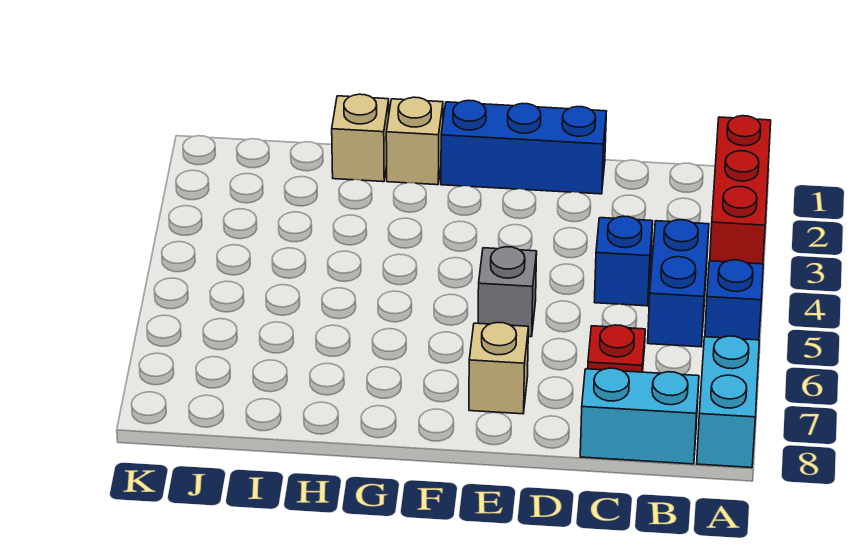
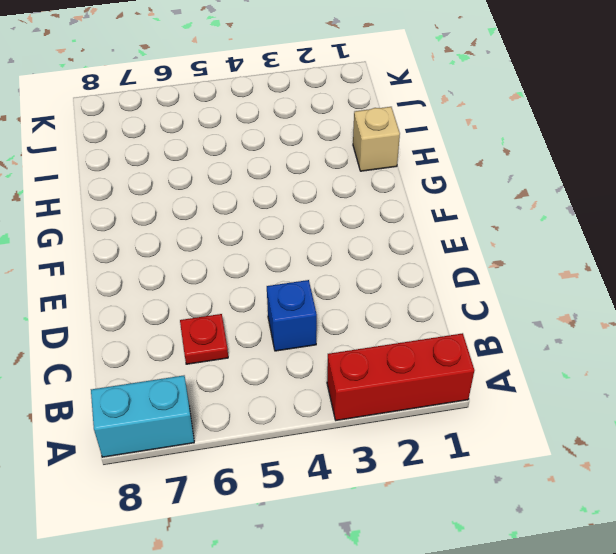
none -> blue brick A5 level 1
none -> blue brick B4:B5 level 1
none -> cyan brick B8:C8 level 1

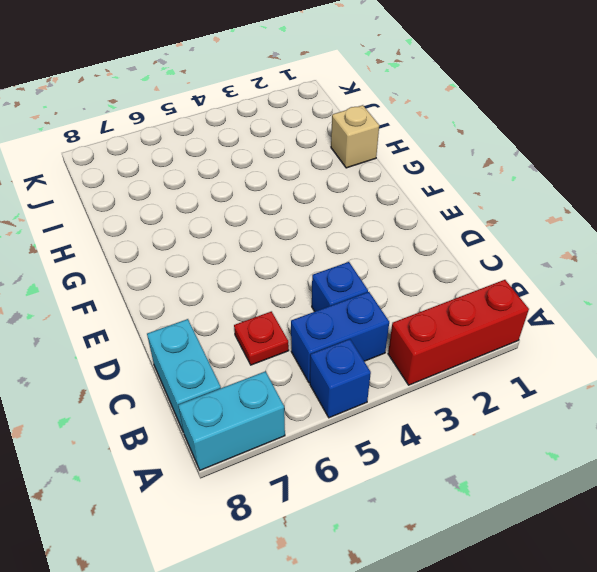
none -> blue brick D1:F1 level 1
none -> grey brick E5 level 1
none -> tan brick E7 level 1

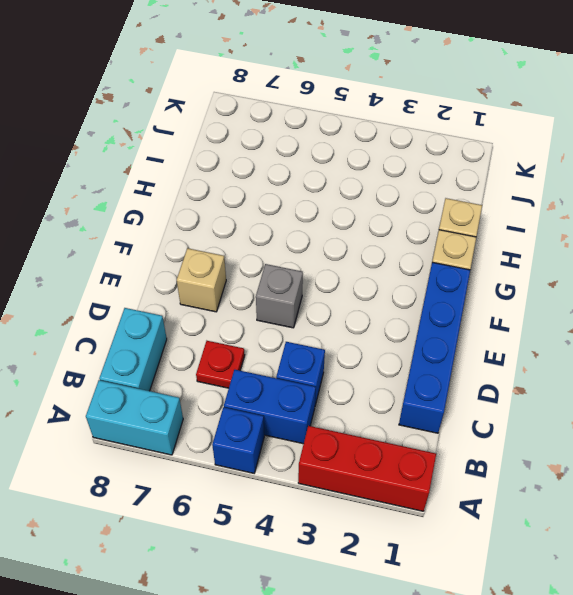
blue brick C1:F1 level 1 -> blue brick D1:F1 level 1

